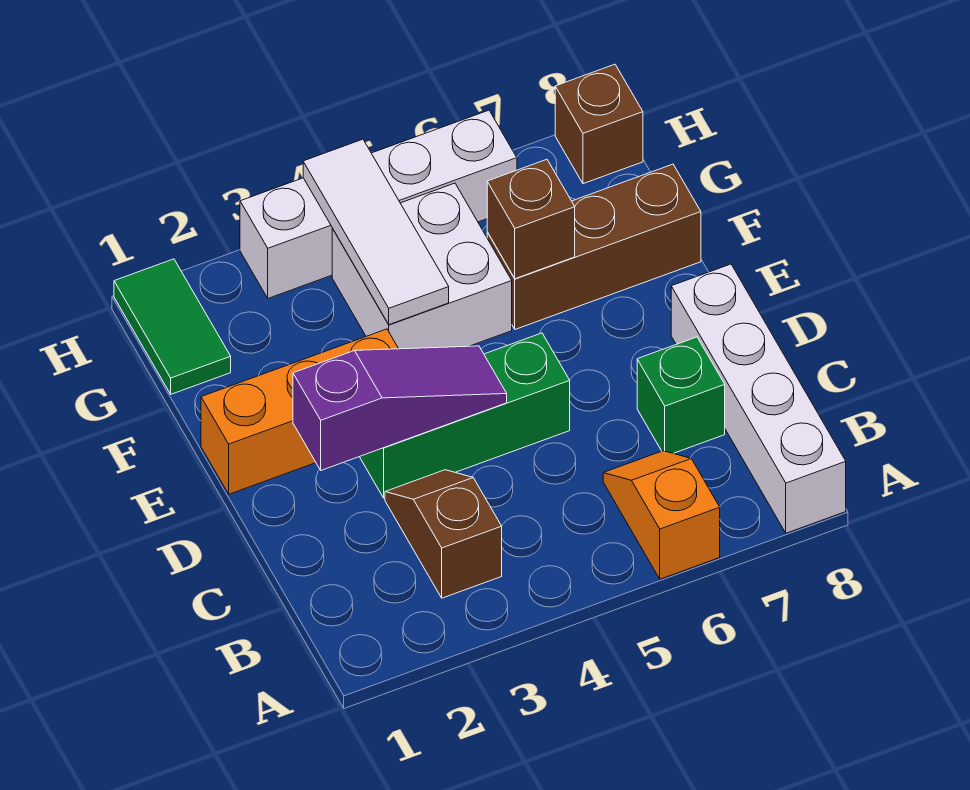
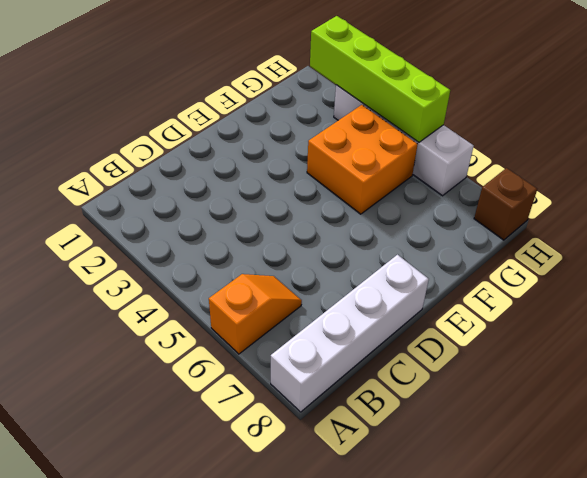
orange brick F4:G5 level 1 -> white brick F4:G5 level 1
lime brick H2:H5 level 2 -> white tile F4:H4 level 2
none -> brown slope B3:C3 level 1 top B
none -> green brick C7 level 1
none -> green brick D3:D5 level 1

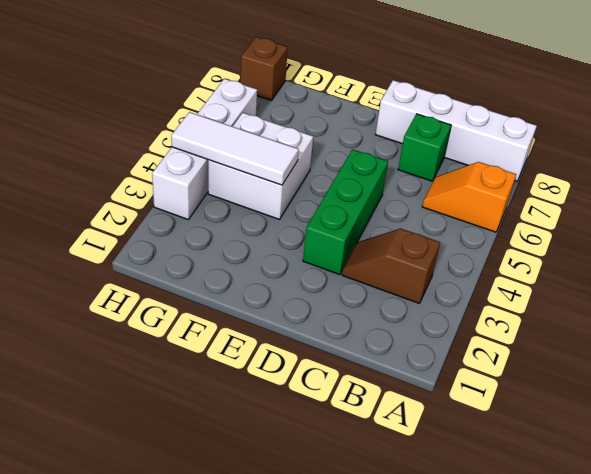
none -> orange brick E1:E3 level 1
none -> brown brick F6:F8 level 1
none -> green tile G1:H1 level 1

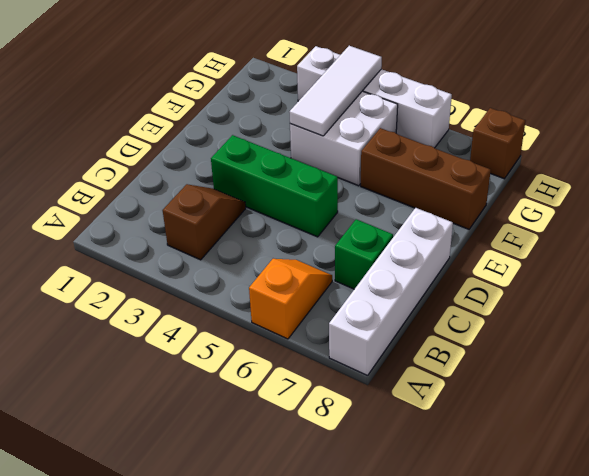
none -> orange brick E1:E3 level 1
none -> green tile G1:H1 level 1
none -> purple slope D2:D4 level 2 top 2

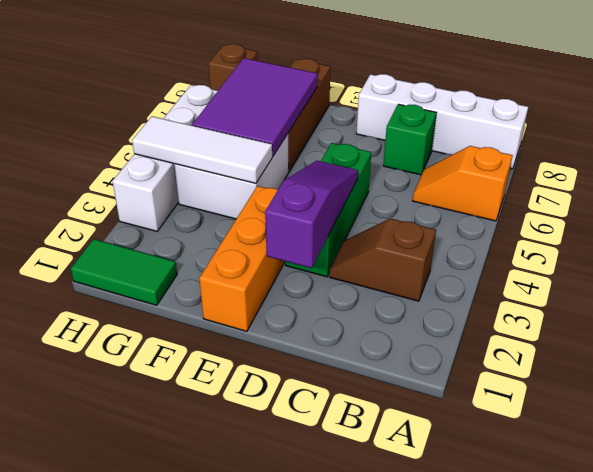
purple tile F5:G7 level 2 -> brown brick F6 level 2

